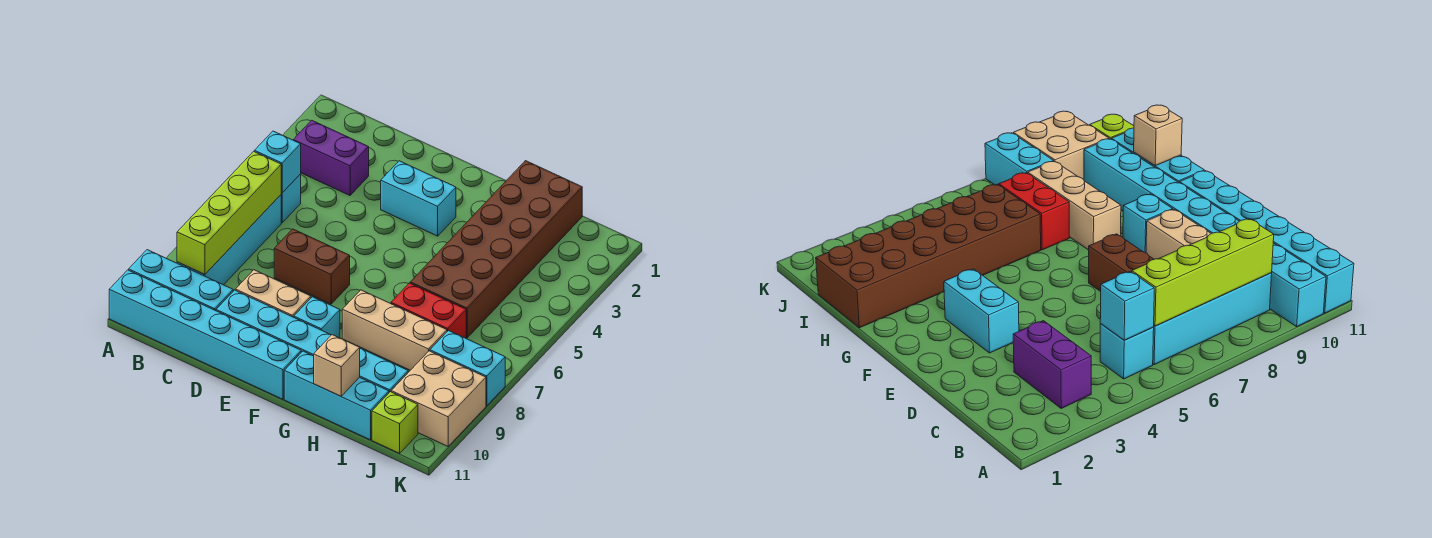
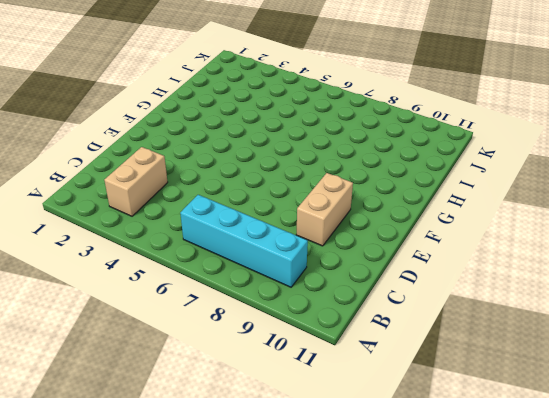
tan brick B3:C3 level 1 -> purple brick B3:C3 level 1
none -> cyan brick A10:C10 level 1
none -> cyan brick A11:F11 level 1
none -> cyan brick B5 level 1

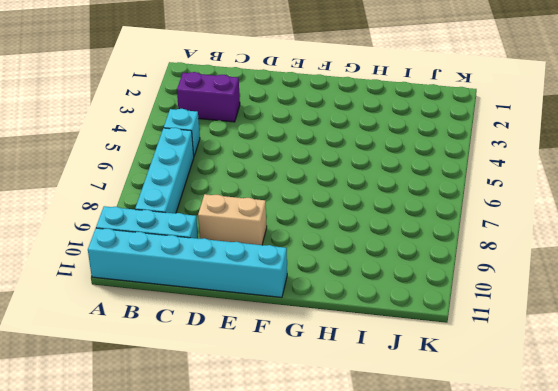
none -> brown brick D7:E7 level 1
none -> cyan brick D10:I10 level 1
none -> cyan brick E3:F3 level 1

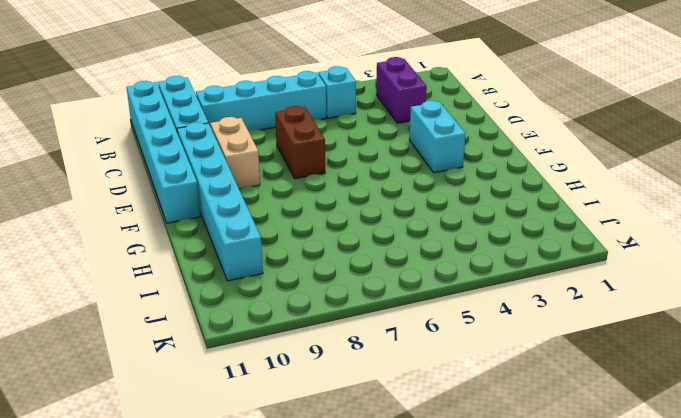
none -> cyan brick F9 level 1
none -> tan brick G8:I8 level 1
none -> cyan brick G11:I11 level 1

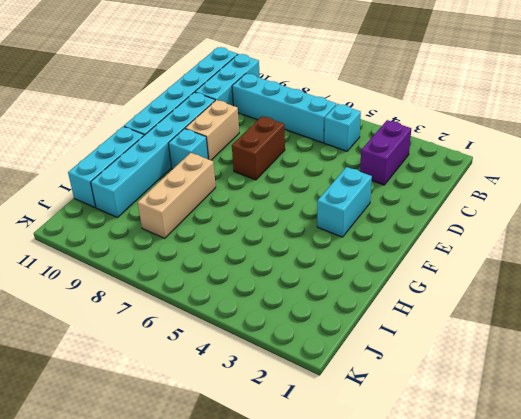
none -> brown brick H1:I6 level 1
none -> red brick H7:I7 level 1
none -> cyan brick J8:K8 level 1

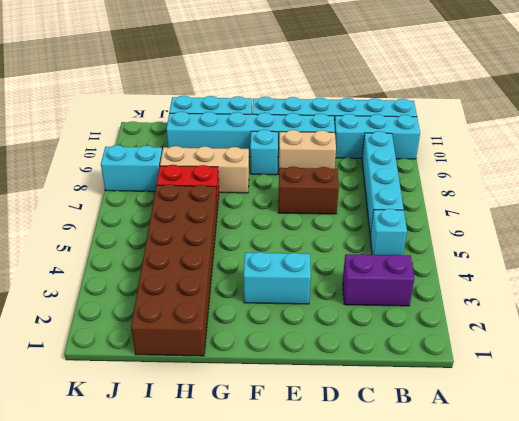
none -> tan brick J9:K10 level 1
none -> lime brick J11 level 1
none -> cyan brick B5 level 2

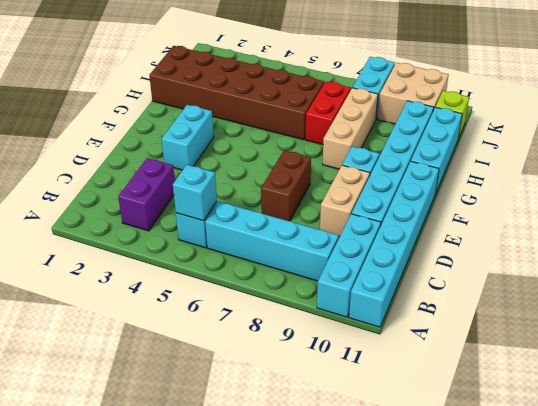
none -> lime brick B6:B9 level 2
none -> tan brick H11 level 2

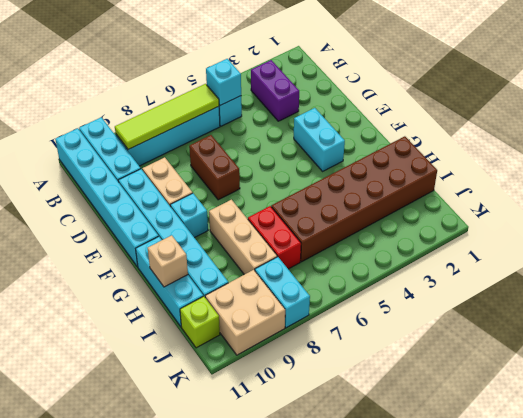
lime tile B6:B9 level 2 -> lime brick B6:B9 level 2

